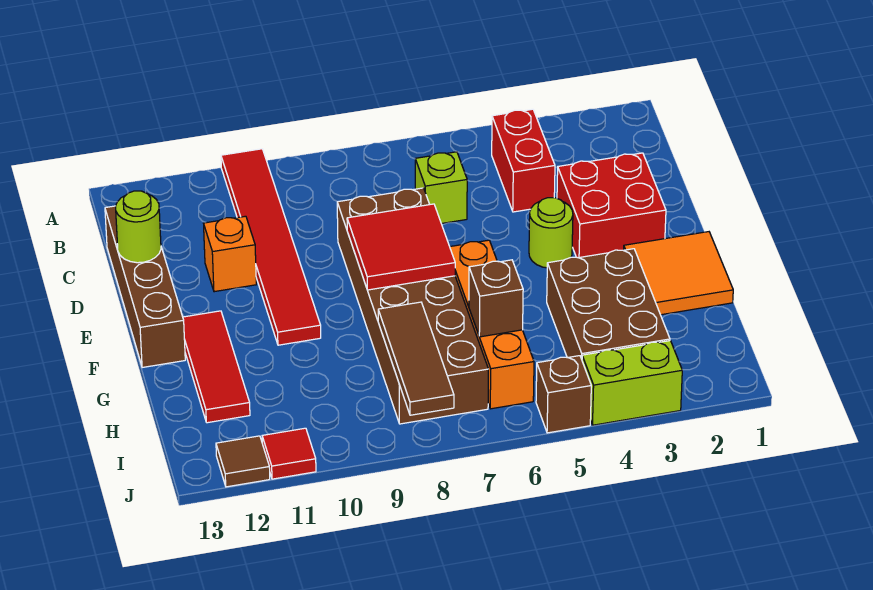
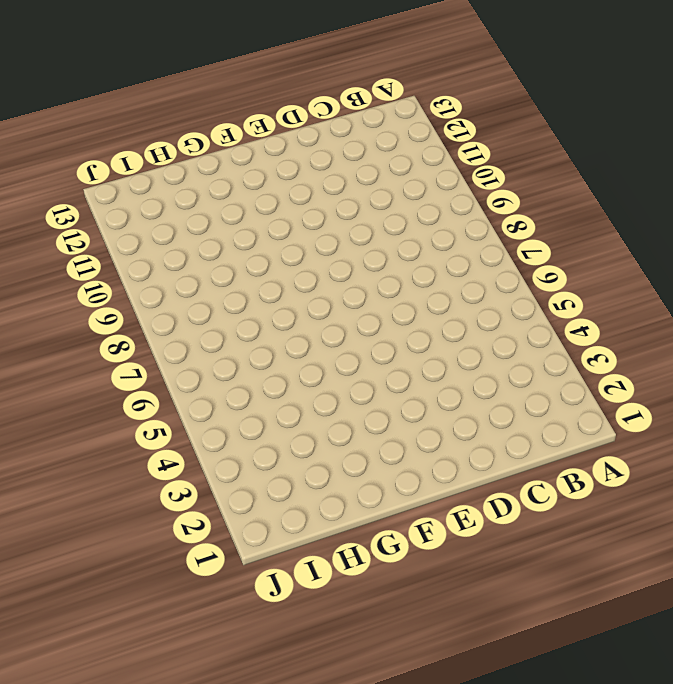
none -> red tile A10:F10 level 1
none -> red brick B4:C4 level 1
none -> lime brick C6 level 1

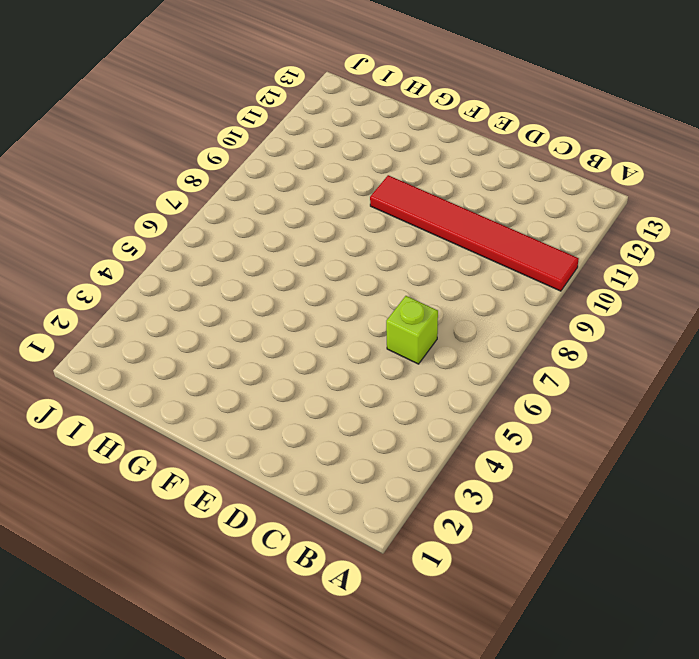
none -> red brick B4:C4 level 1
none -> brown brick C13:F13 level 1
none -> red brick D2:E3 level 1

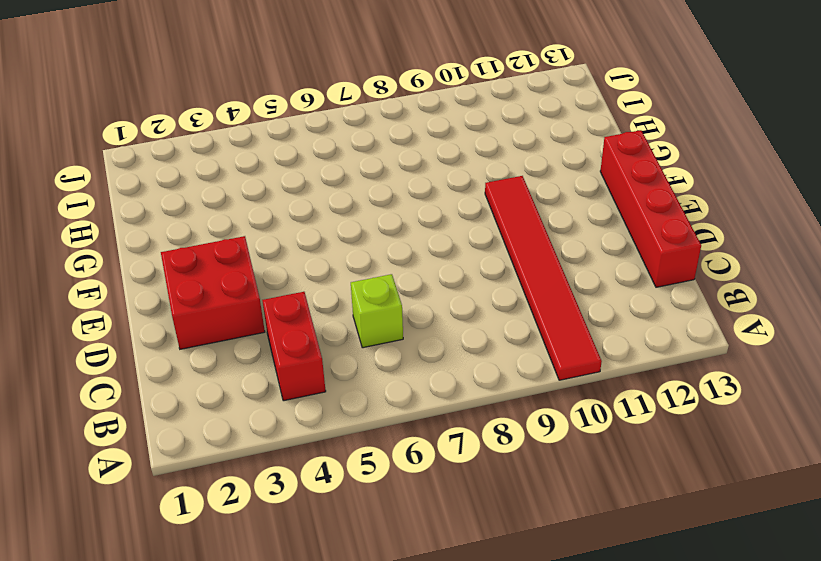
red brick C13:F13 level 1 -> brown brick C13:F13 level 1
none -> brown brick D7:I8 level 1
none -> orange brick D11 level 1
none -> lime round brick E4 level 1

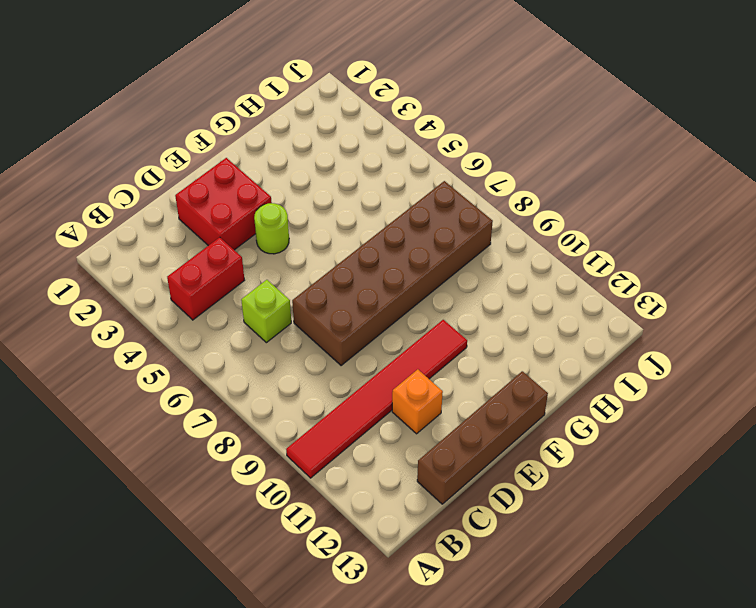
none -> orange tile F1:G2 level 1
none -> orange brick F6:I6 level 1
none -> red tile F12:H12 level 1

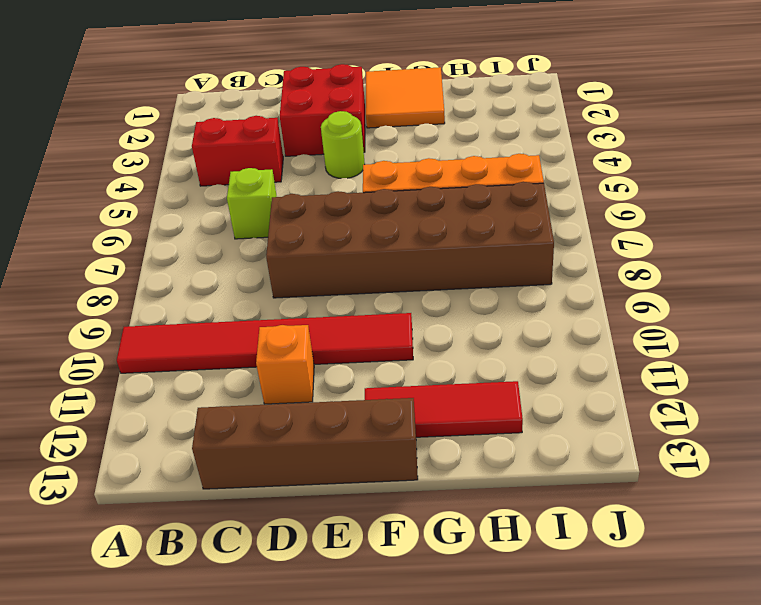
none -> brown brick G3:I4 level 1
none -> lime brick J3:J4 level 1
none -> brown brick J5 level 1

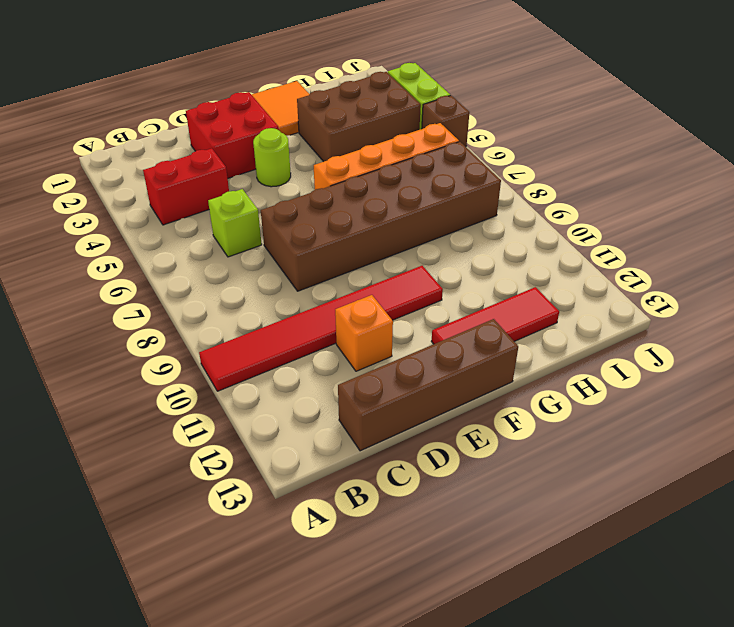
none -> red tile J11 level 1
none -> brown tile J12 level 1
none -> lime round brick D13 level 2

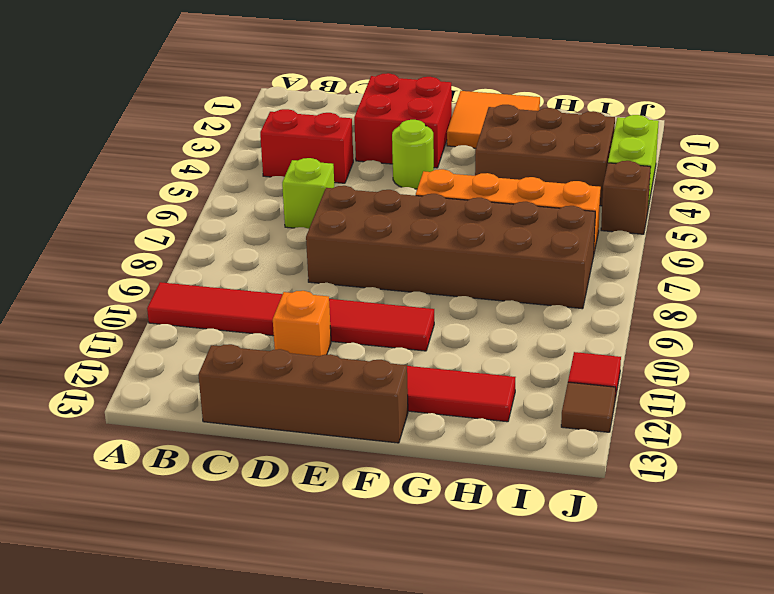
none -> lime round brick D13 level 2
none -> red tile E7:F8 level 2
none -> brown brick H6 level 2

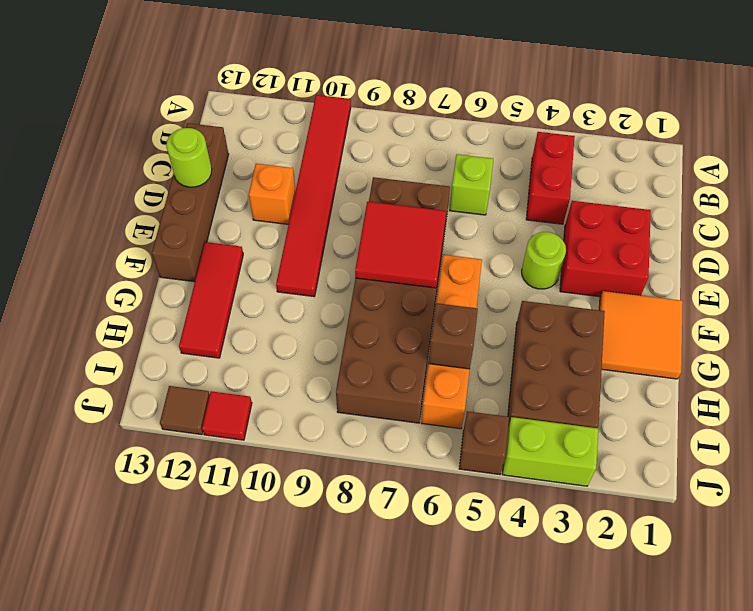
none -> brown tile H8:J8 level 2

